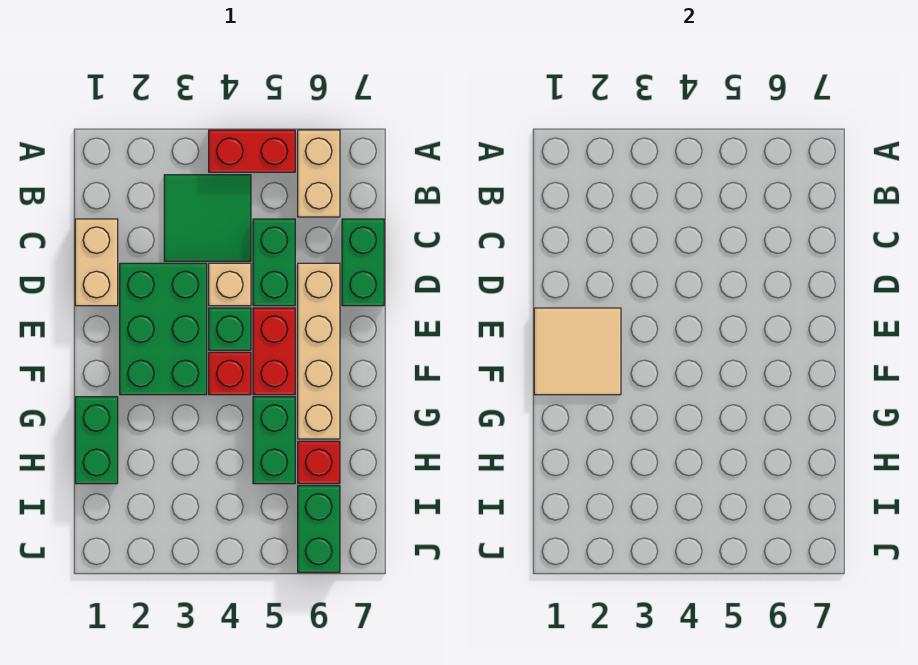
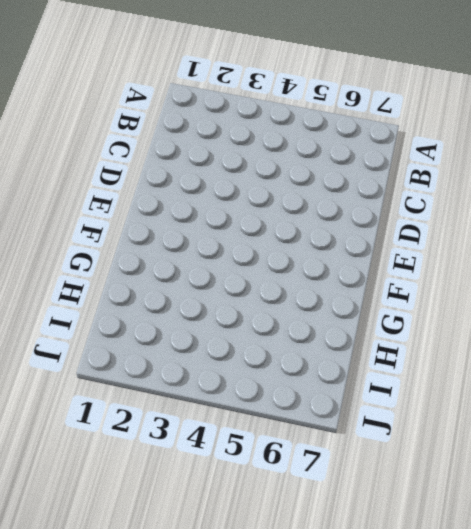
none -> red brick A4:A5 level 1
none -> tan brick A6:B6 level 1
none -> green tile B3:C4 level 1

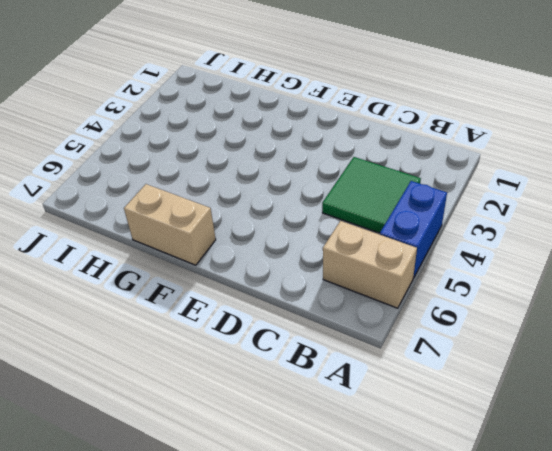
blue brick A4:A5 level 1 -> red brick A4:A5 level 1
tan brick F7:G7 level 1 -> tan brick C1:D1 level 1
none -> green brick C5:D5 level 1
none -> green brick C7:D7 level 1
none -> green brick D2:F3 level 1

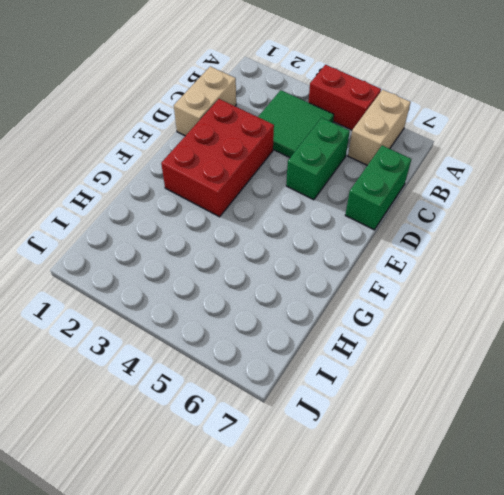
red brick D2:F3 level 1 -> green brick D2:F3 level 1
none -> tan brick D4 level 1
none -> tan brick D6:G6 level 1
none -> green brick E4 level 1

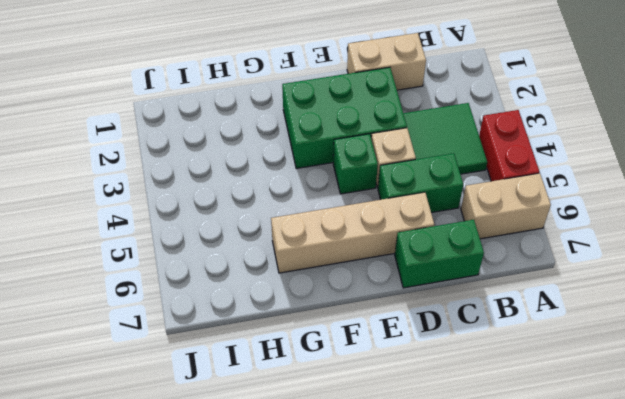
none -> red brick E5:F5 level 1
none -> red brick F4 level 1
none -> green brick G1:H1 level 1

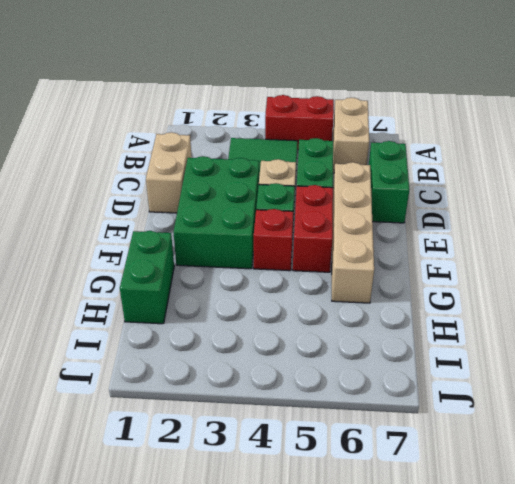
none -> green brick G5:H5 level 1
none -> red brick H6 level 1
none -> green brick I6:J6 level 1

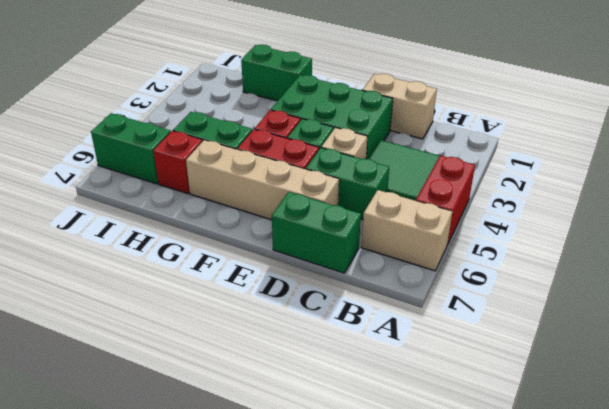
none -> tan tile E1:F2 level 2

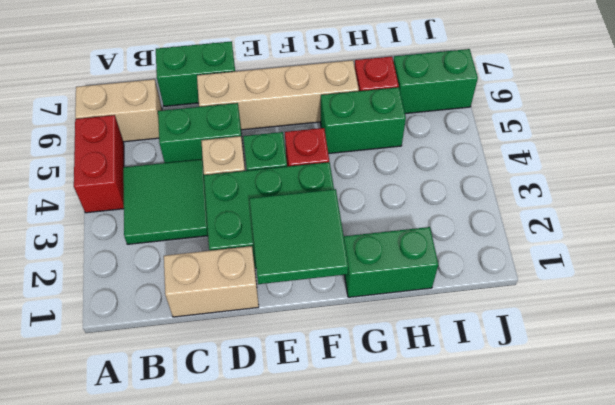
green tile E1:F2 level 2 -> tan tile E1:F2 level 2
none -> red brick E5:F5 level 1

